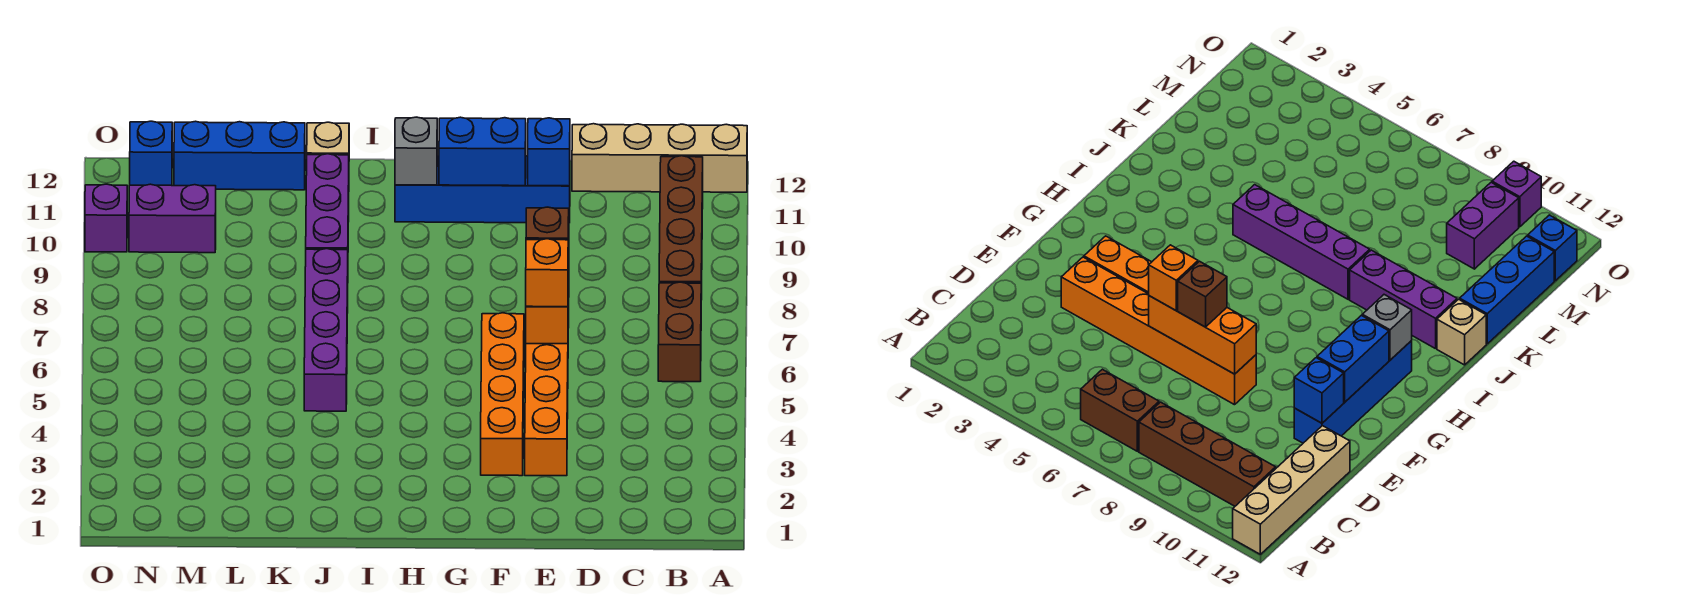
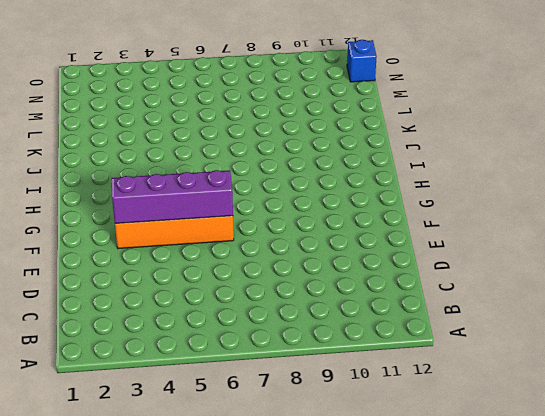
purple brick F3:F6 level 2 -> purple brick J5:J8 level 1
none -> tan brick A12:D12 level 1
none -> brown brick B6:B7 level 1
none -> brown brick B8:B11 level 1

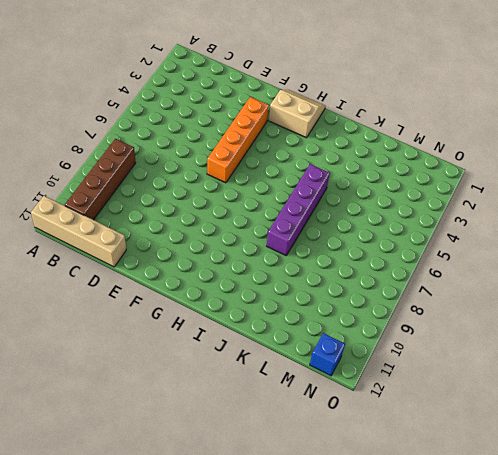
tan slope G1:H2 level 1 top 2 -> none
none -> brown brick B6:B7 level 1
none -> orange brick E3:E8 level 1
none -> blue brick E11:H11 level 1

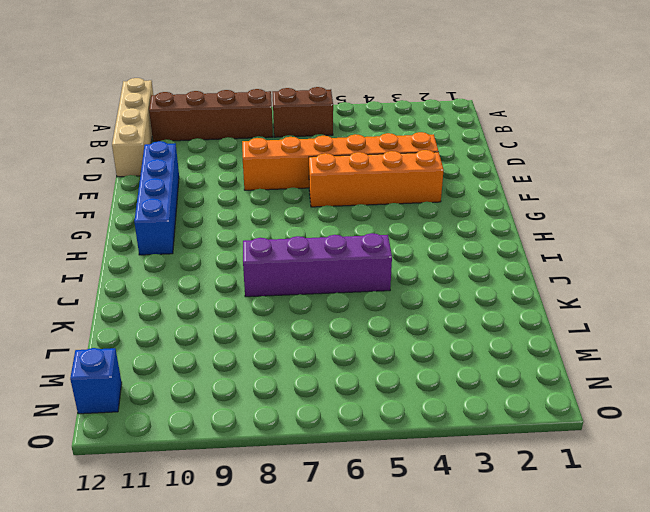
none -> purple brick J9:J11 level 1
none -> tan brick J12 level 1
none -> blue brick K12:M12 level 1

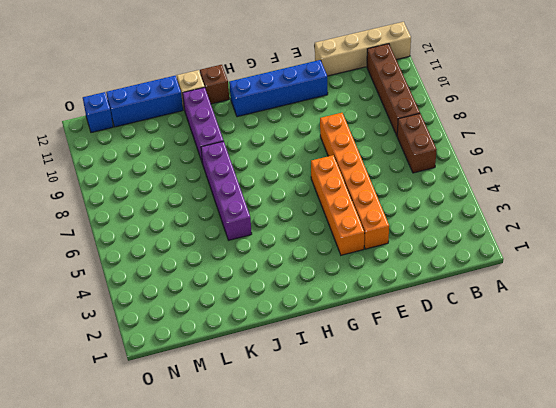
brown brick I12 level 1 -> brown brick E7 level 3
none -> purple brick M10:N10 level 1
none -> purple brick O10 level 1
none -> orange brick E6:E8 level 2

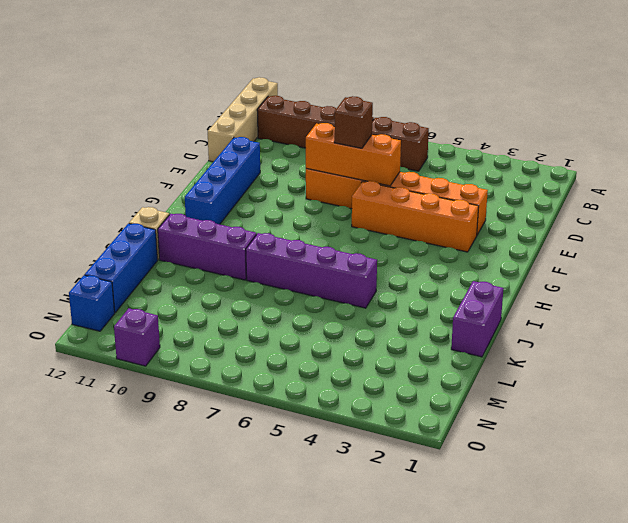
purple brick J1:K1 level 1 -> purple brick M10:N10 level 1
none -> blue brick E11 level 2
none -> blue brick F11:G11 level 2
none -> grey brick H11 level 2

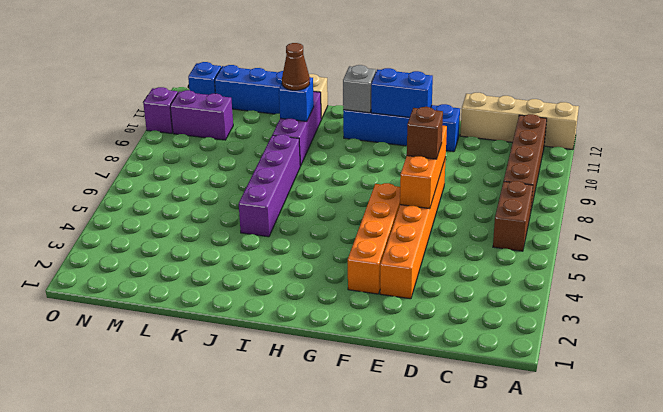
blue brick J10 level 2 -> blue brick E11 level 2
brown cone J10 level 3 -> none
none -> orange brick E6 level 3

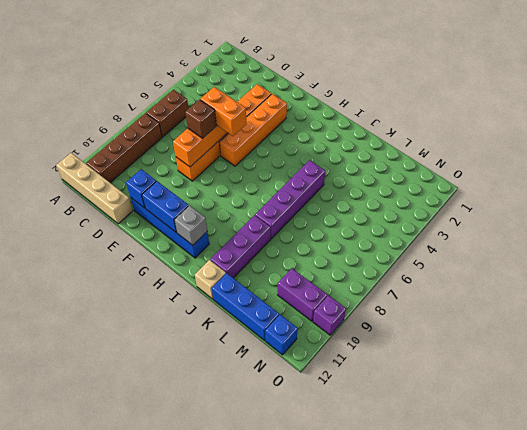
orange brick E6:F6 level 3 -> orange brick E6 level 3

